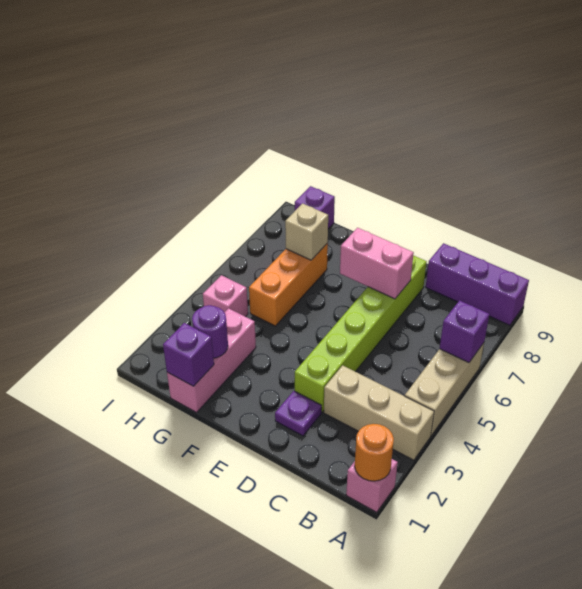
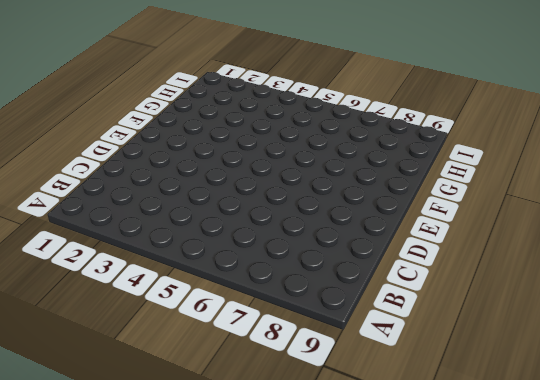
none -> pink brick A1 level 1
none -> tan brick A3:C3 level 1
none -> tan brick A4:A6 level 1

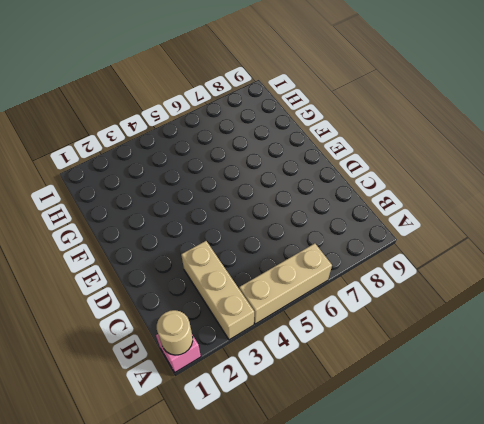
tan round brick A1 level 2 -> orange round brick A1 level 2
none -> purple brick A9:C9 level 1
none -> purple plate D2 level 1
none -> lime brick D3:D8 level 1

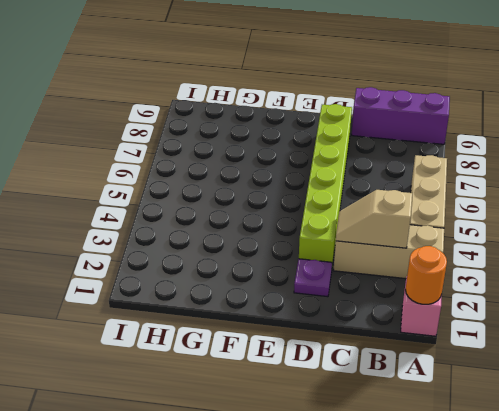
tan slope B3:C3 level 2 top B -> none
none -> pink brick G1:G3 level 1
none -> orange brick G5:G7 level 1
none -> pink brick H4 level 1

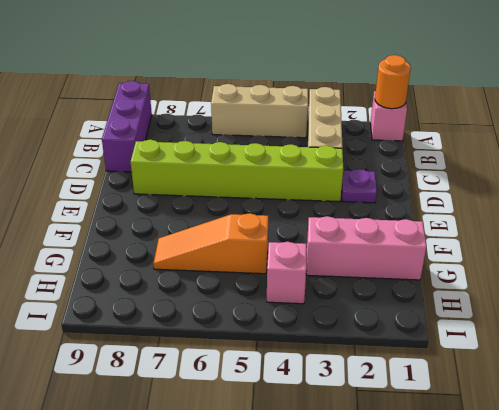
orange slope G5:G7 level 1 top 5 -> orange brick G5:G7 level 1
none -> purple brick H9 level 1
none -> purple brick A6 level 2
none -> pink brick D7:E7 level 2

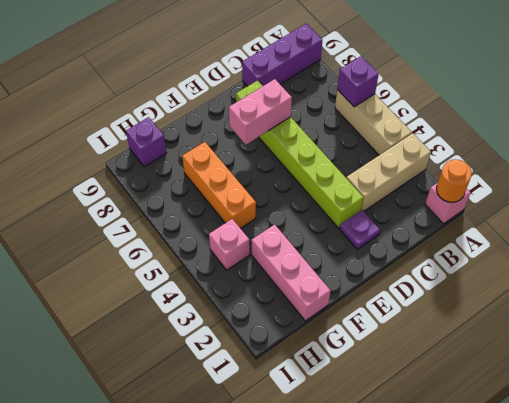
none -> purple brick G1 level 2
none -> purple round brick G2 level 2
none -> tan brick G7 level 2

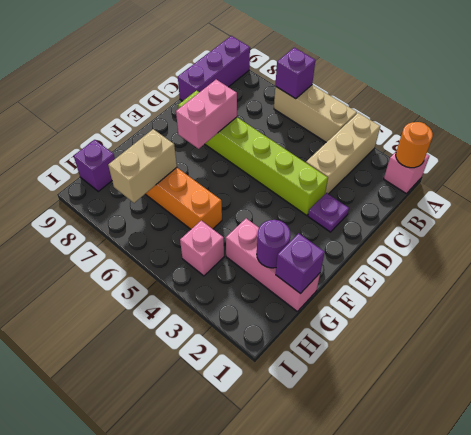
tan brick G7:H7 level 2 -> tan brick G7 level 2

